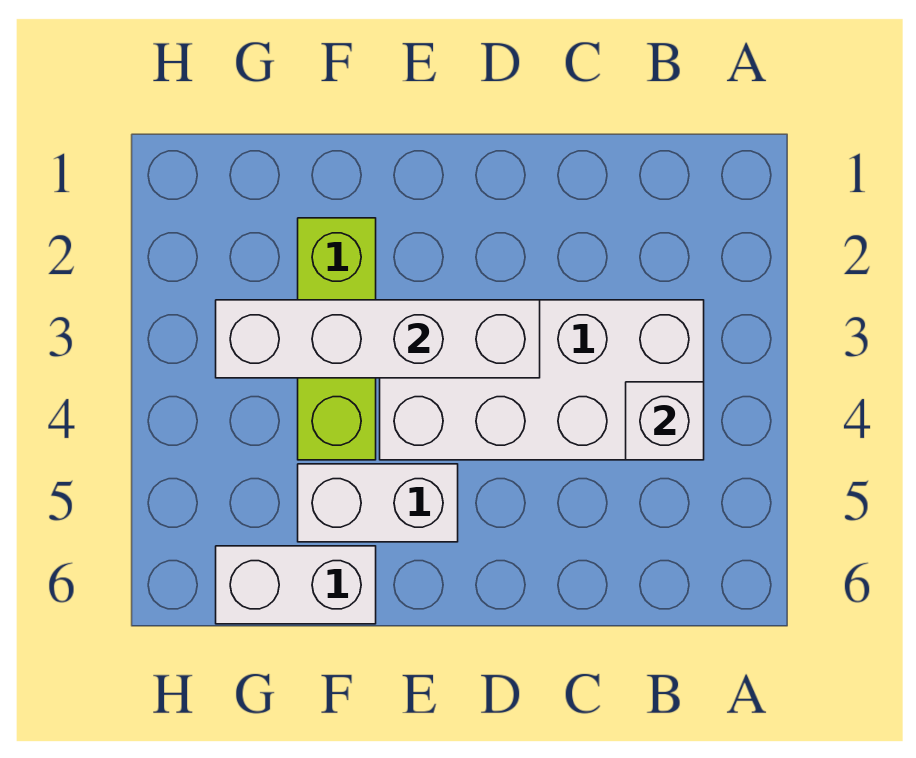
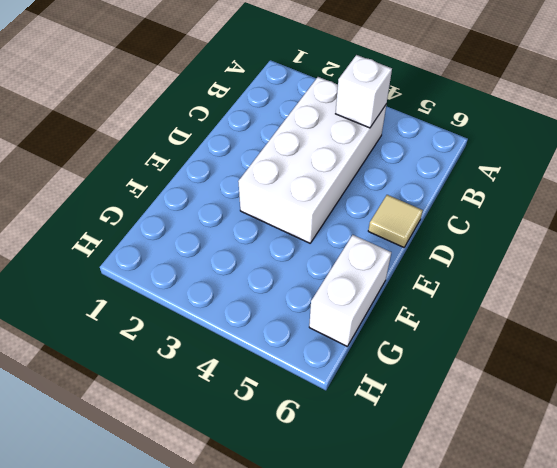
tan tile D6 level 1 -> none
none -> white brick E5:F5 level 1
none -> lime brick F2:F4 level 1

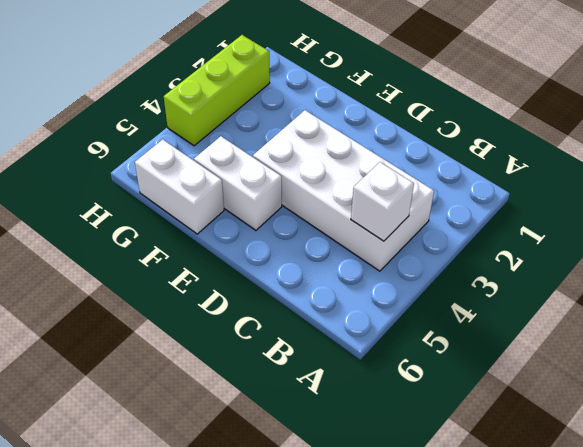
lime brick H2:H4 level 1 -> lime brick F2:F4 level 1
none -> white brick D3:G3 level 2

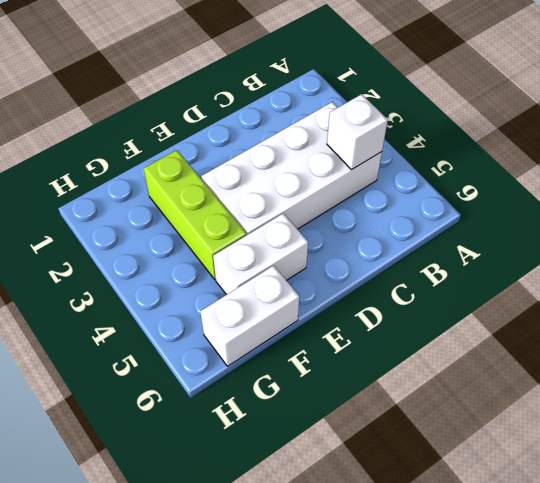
none -> white brick D3:G3 level 2

